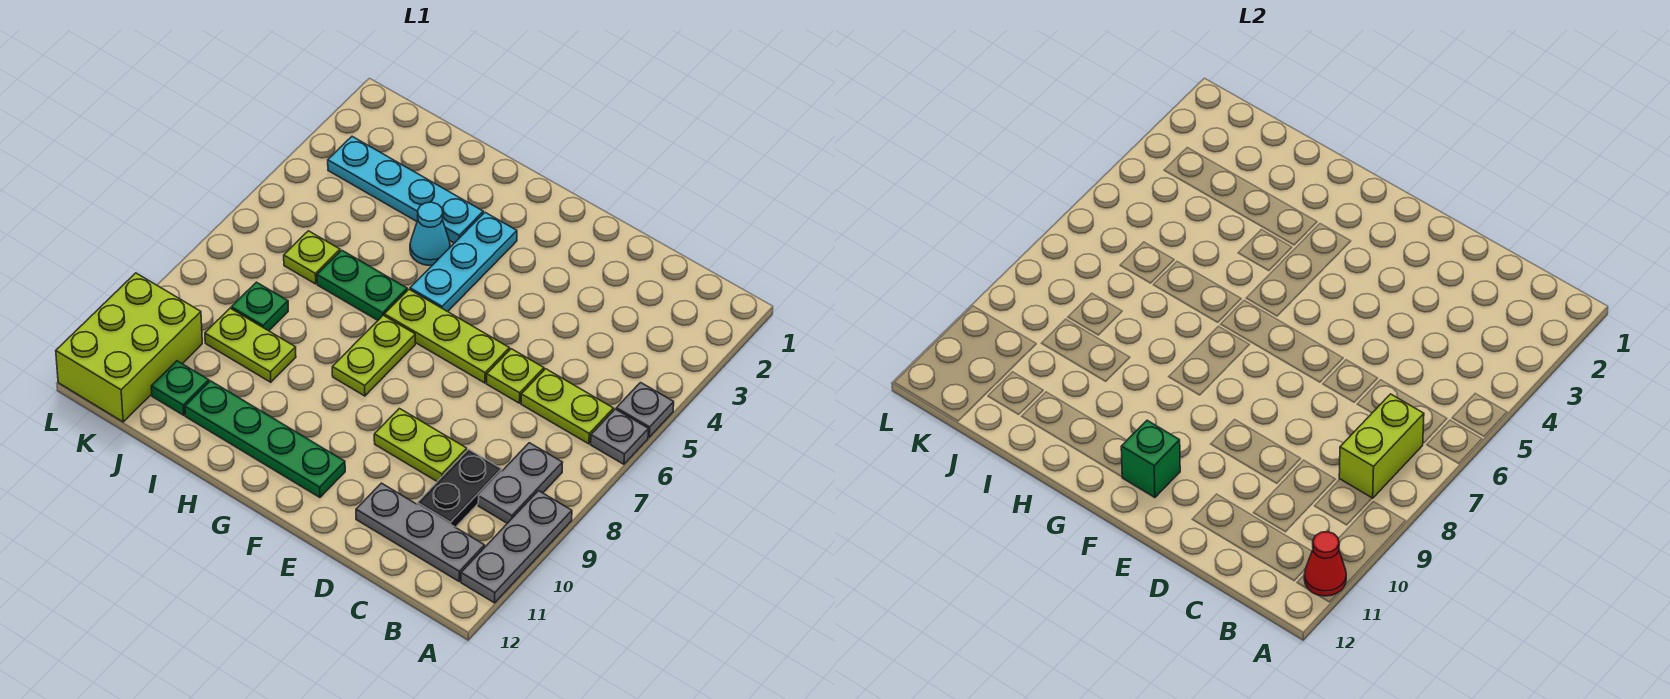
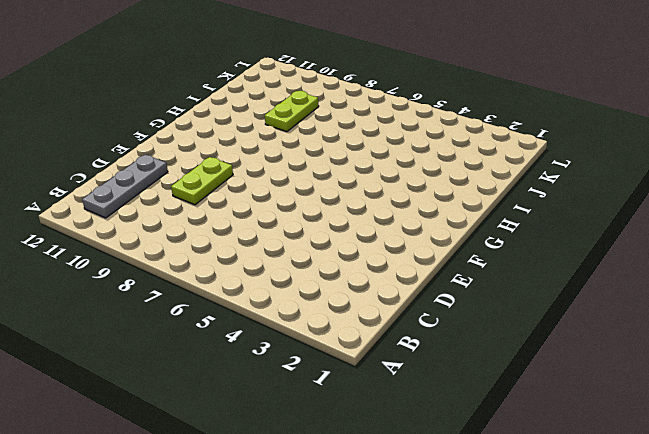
none -> grey plate A5 level 1
none -> grey plate A6 level 1
none -> grey plate A9:A11 level 1

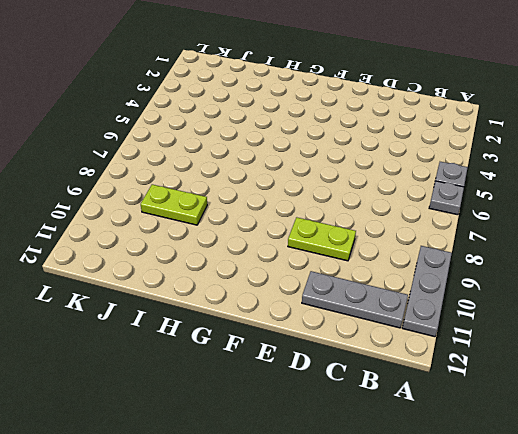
none -> lime plate B6:C6 level 1
none -> grey plate B8:B9 level 1
none -> black plate C9:C10 level 1

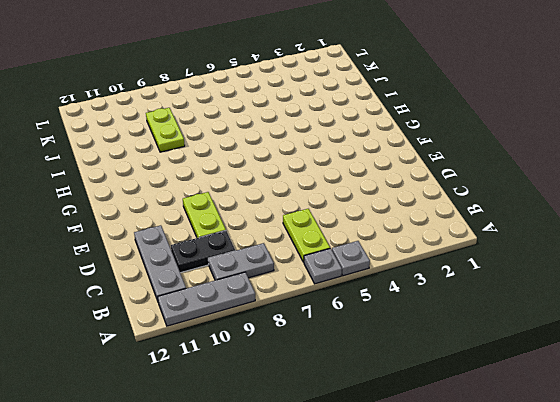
none -> lime plate D6 level 1
none -> lime plate E6:G6 level 1
none -> green plate F11:I11 level 1

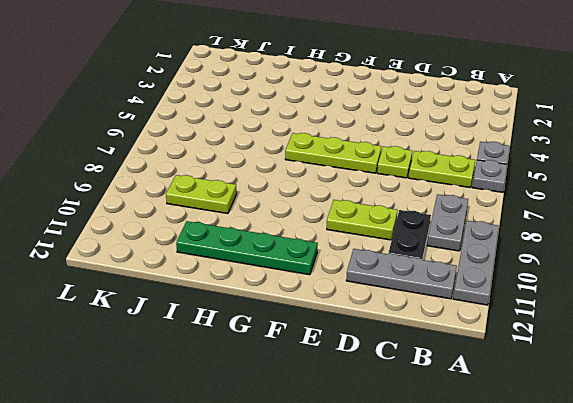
none -> cyan plate G3:G5 level 1
none -> lime plate G7:G8 level 1
none -> cyan plate H3:K3 level 1

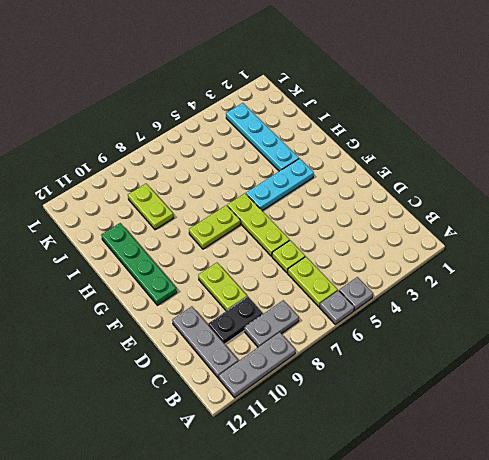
none -> cyan cone H4 level 1
none -> green plate H6:I6 level 1
none -> lime plate J6 level 1

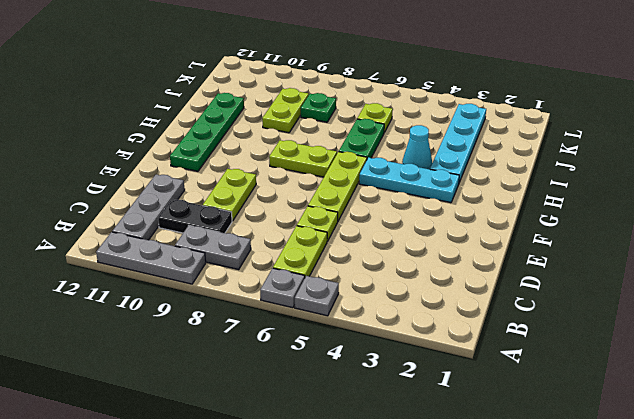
none -> green plate J11 level 1
none -> lime brick K10:L12 level 1
none -> red cone A11 level 2

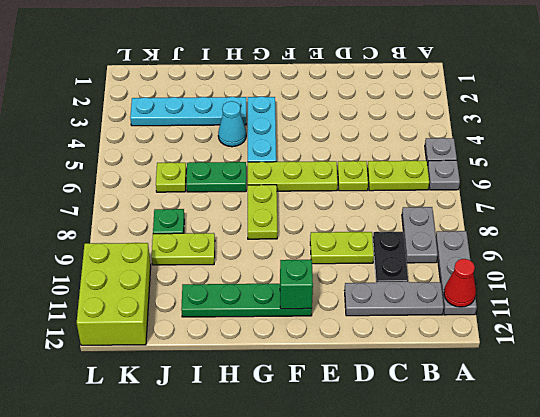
none -> green plate J11 level 1
none -> lime brick B7:B8 level 2

